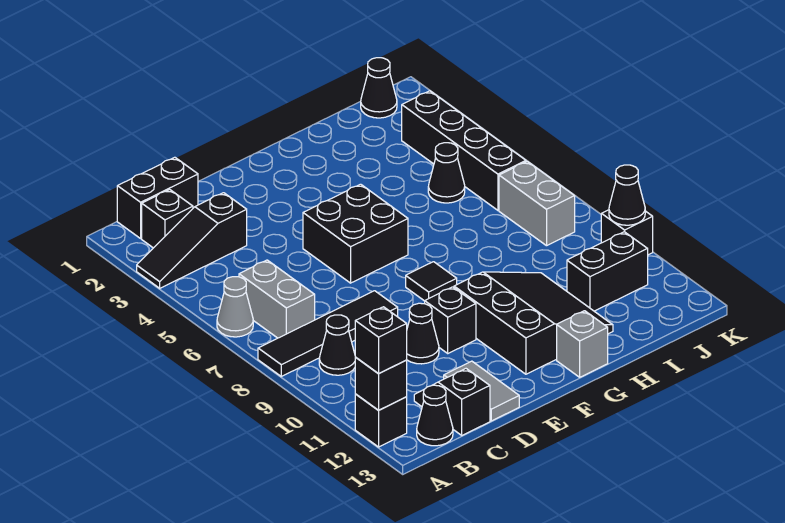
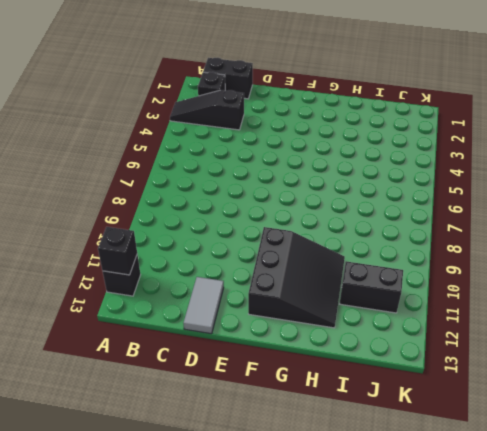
none -> grey cone A6 level 1
none -> black tile A8:D8 level 1
none -> grey brick B6:B7 level 1

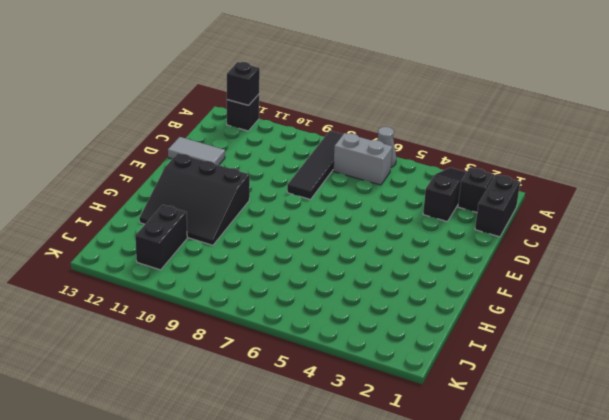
none -> black cone B9 level 1
none -> black cone B13 level 1
none -> black slope C12:C13 level 1 top 13

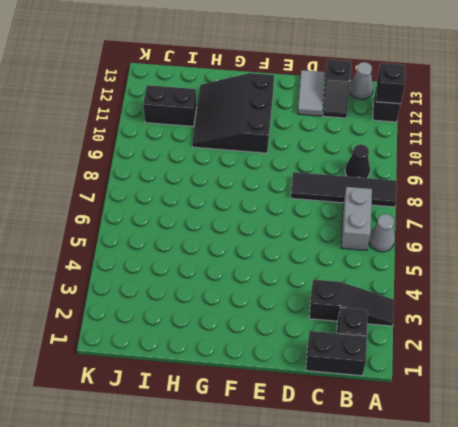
grey cone B13 level 1 -> black cone B13 level 1
none -> black cone D10 level 1
none -> black brick E5:F6 level 1
none -> black brick E10 level 1

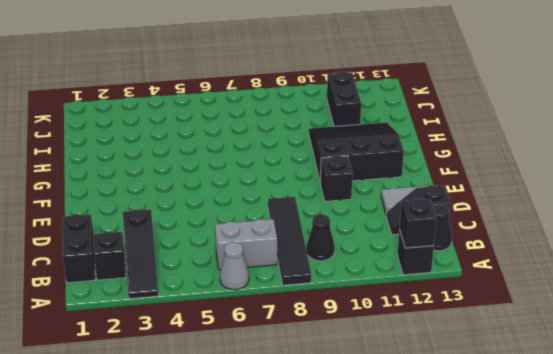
none -> black cone D10 level 1
none -> black brick E5:F6 level 1
none -> black tile F8 level 1

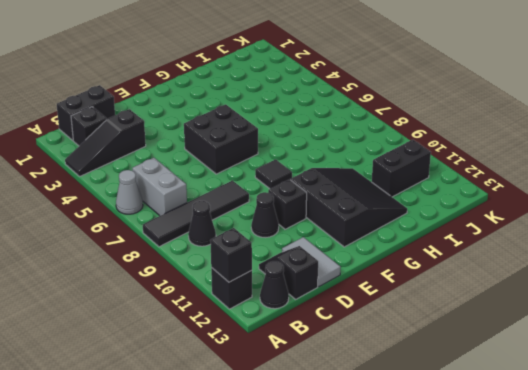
none -> grey brick G13 level 1
none -> black cone I5 level 1
none -> black cone J1 level 1

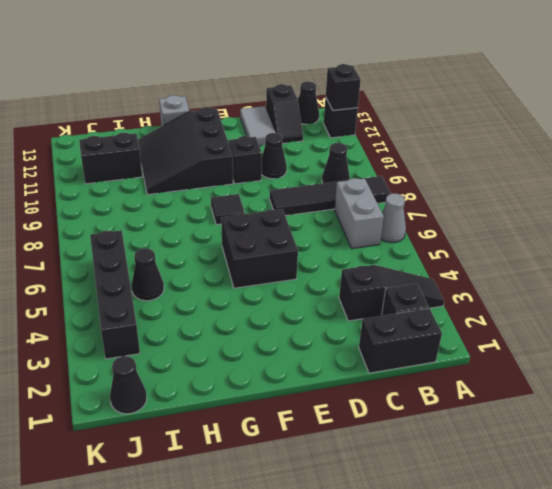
none -> grey brick J7:J8 level 1
none -> black brick K10 level 1
none -> black cone K10 level 2

